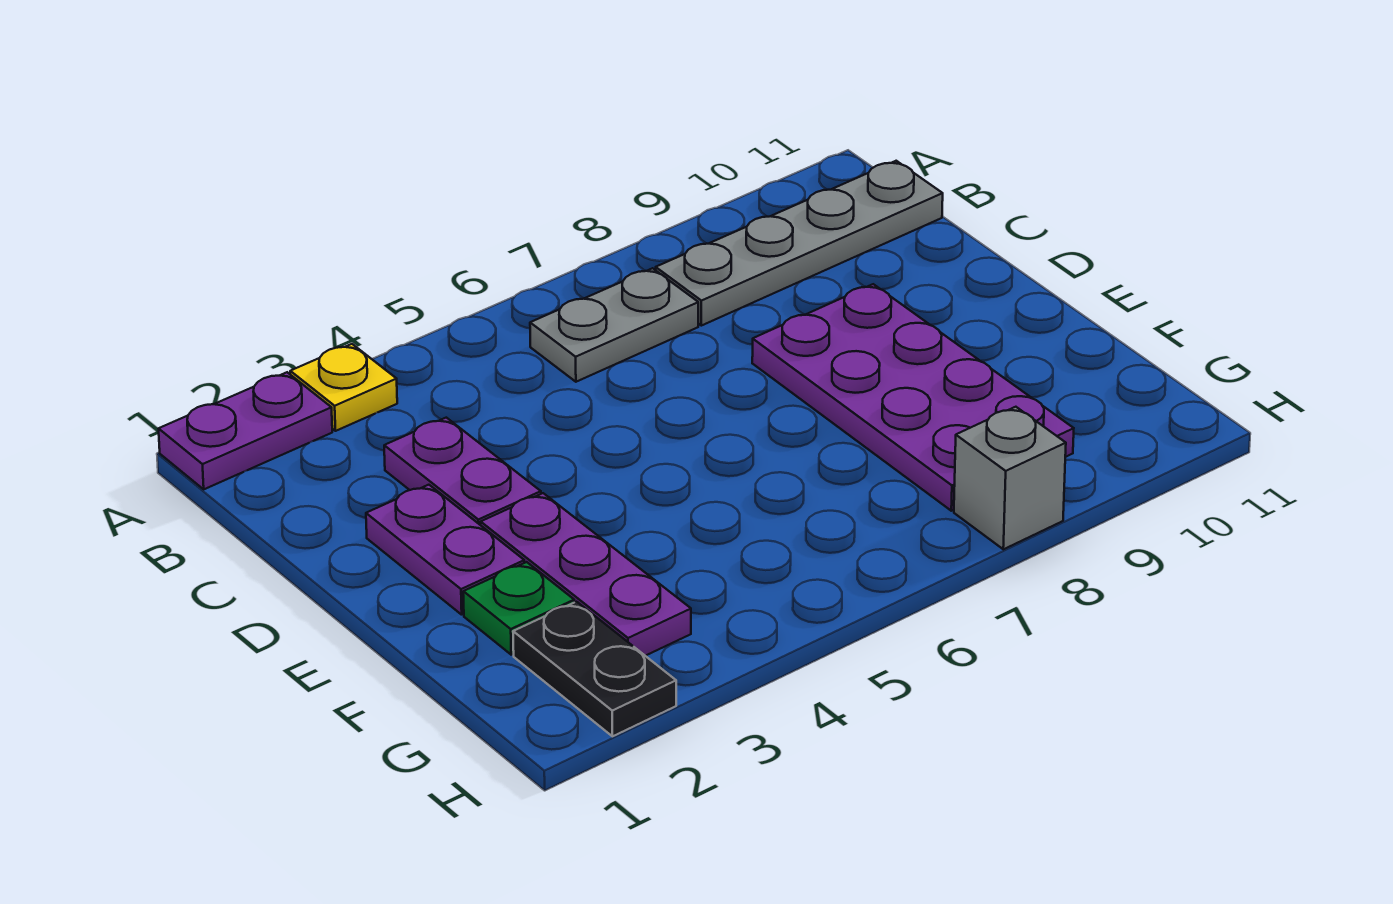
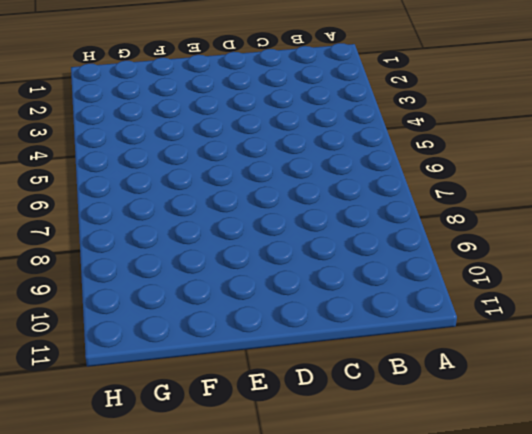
none -> purple plate A1:A2 level 1
none -> yellow plate A3 level 1

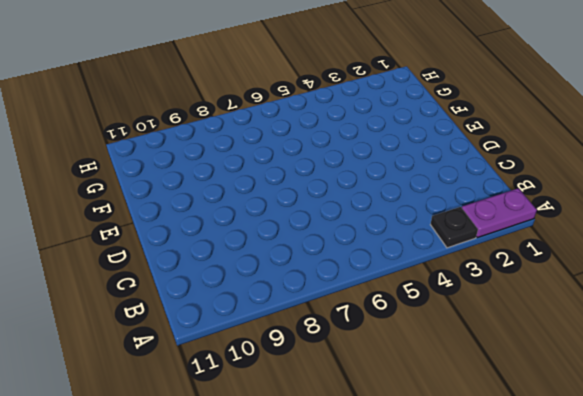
black plate A3 level 1 -> yellow plate A3 level 1
none -> grey plate B6:B7 level 1
none -> grey plate B8:B11 level 1

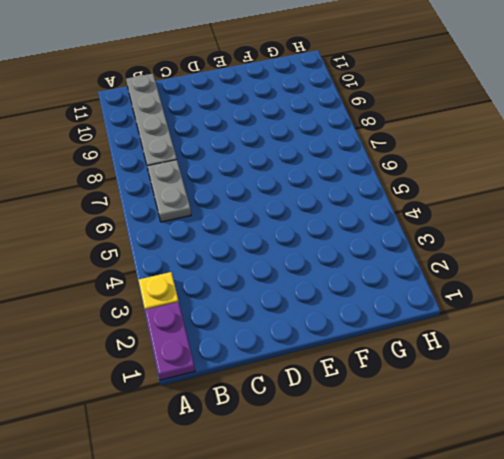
none -> purple plate C3:D3 level 1
none -> purple plate D2:E2 level 1

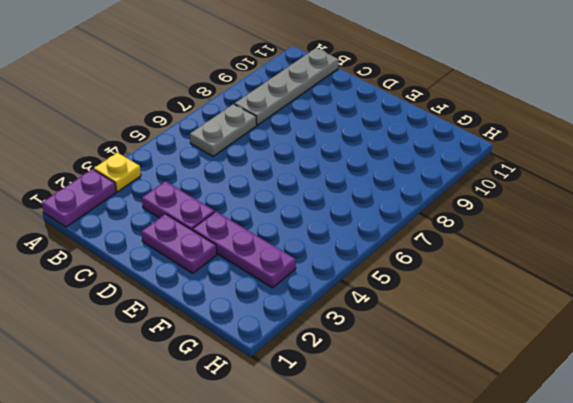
none -> purple plate D8:G9 level 1
none -> green plate F2 level 1

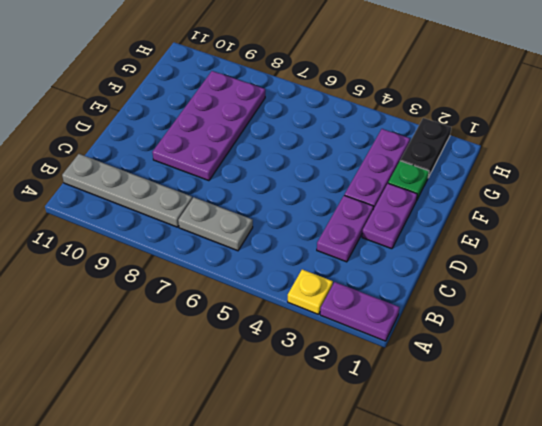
none -> grey brick H8 level 1

